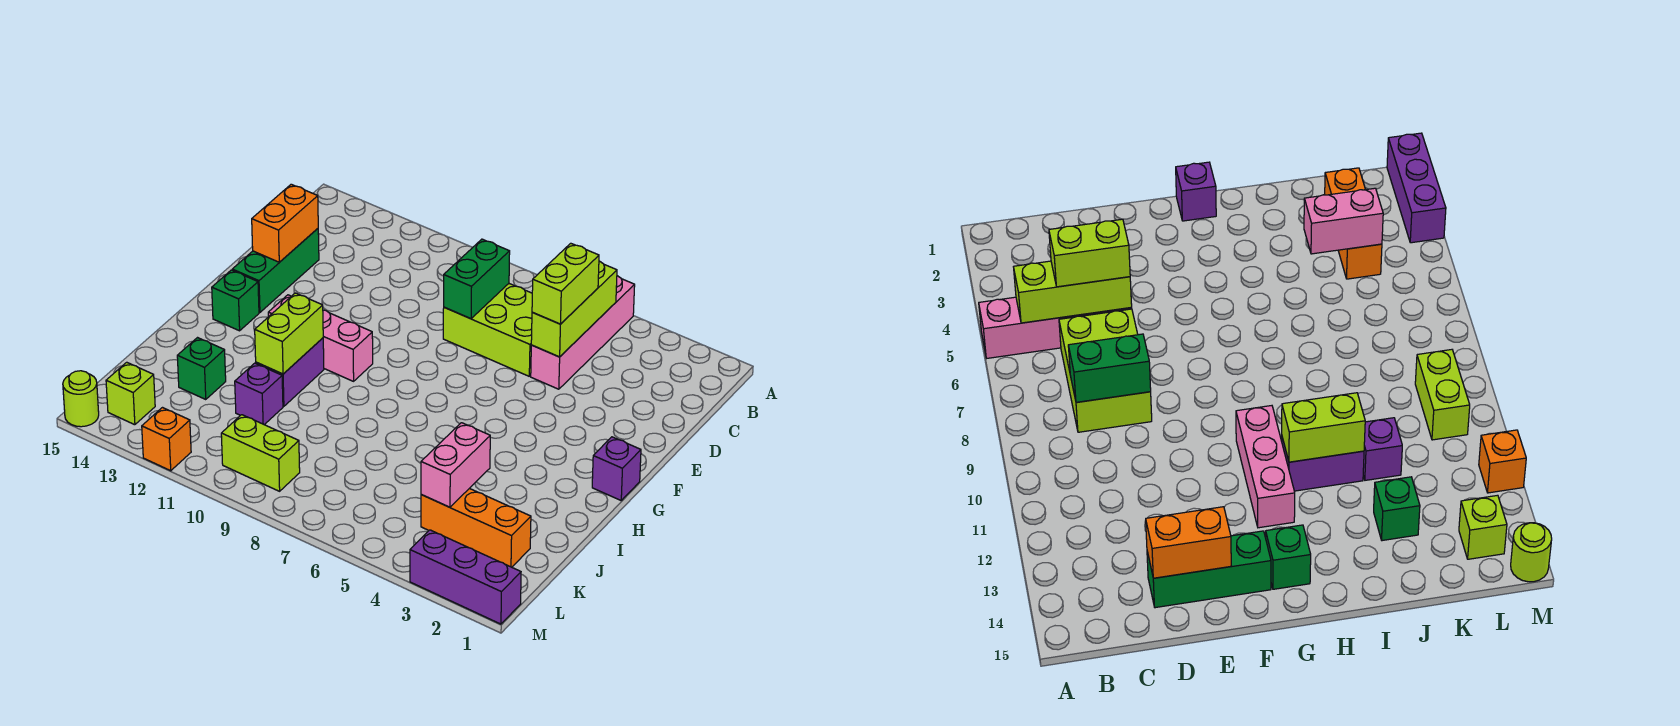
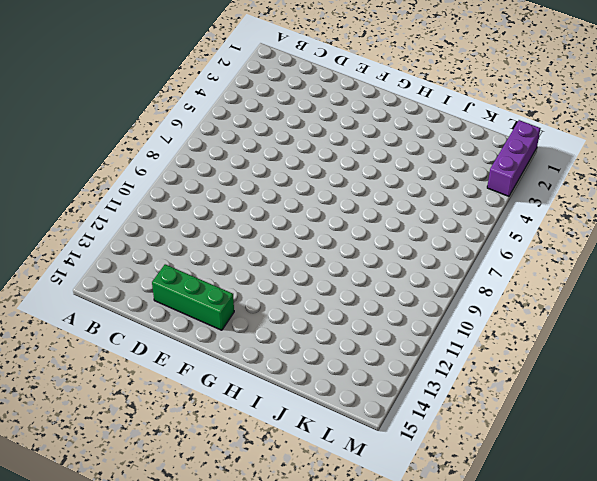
none -> pink brick A5:D5 level 1
none -> lime brick C6:D8 level 1
none -> purple brick G1 level 1

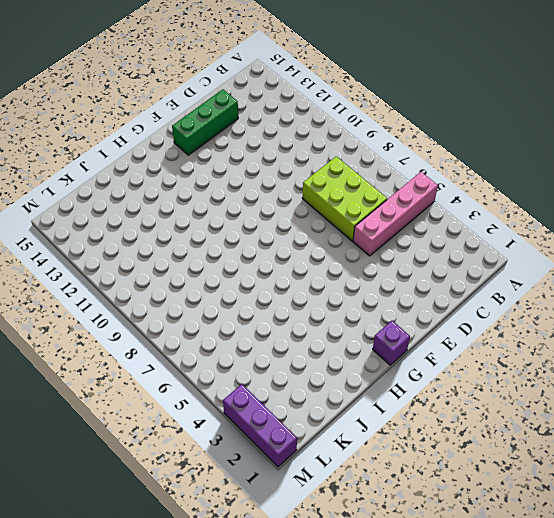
none -> pink brick G10:G12 level 1
none -> green brick G14 level 1
none -> purple brick H11:I11 level 1

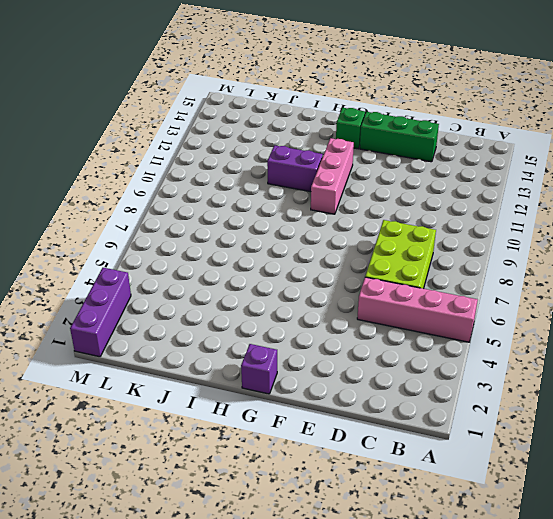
none -> purple brick J11 level 1
none -> green brick J13 level 1
none -> orange brick K2:K4 level 1

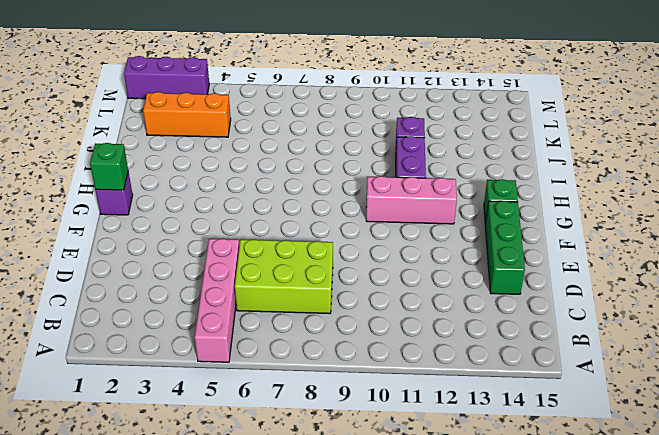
green brick G1 level 2 -> green brick J13 level 1
none -> lime brick L9:L10 level 1
none -> lime brick L14 level 1
none -> orange brick M12 level 1

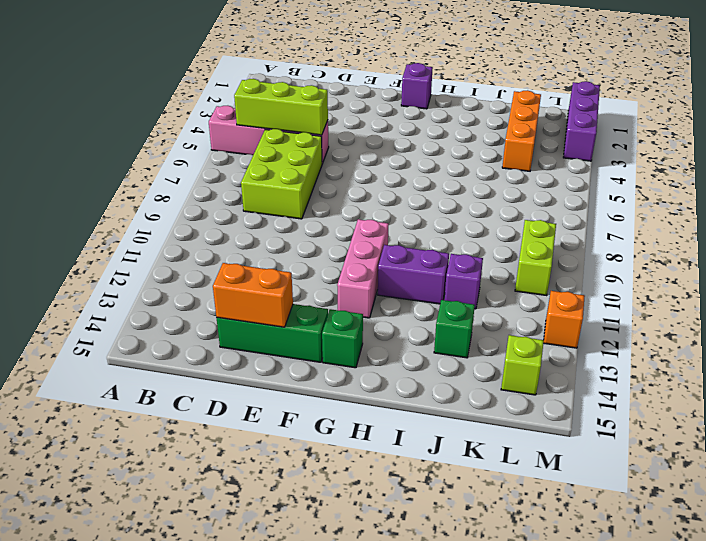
none -> lime round brick M15 level 1
none -> green brick C8:D8 level 2
none -> lime brick H11:I11 level 2

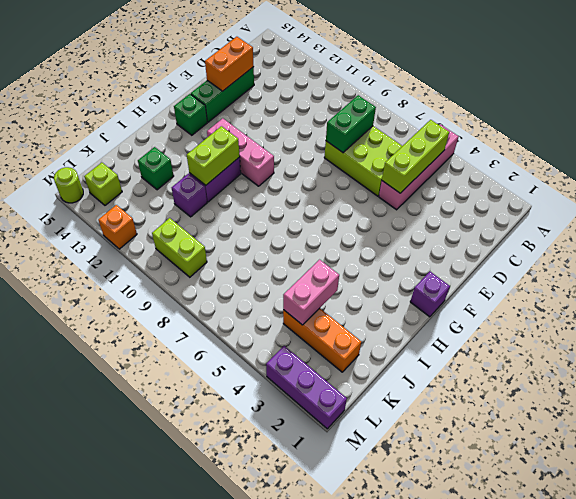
none -> lime brick C5:D5 level 3

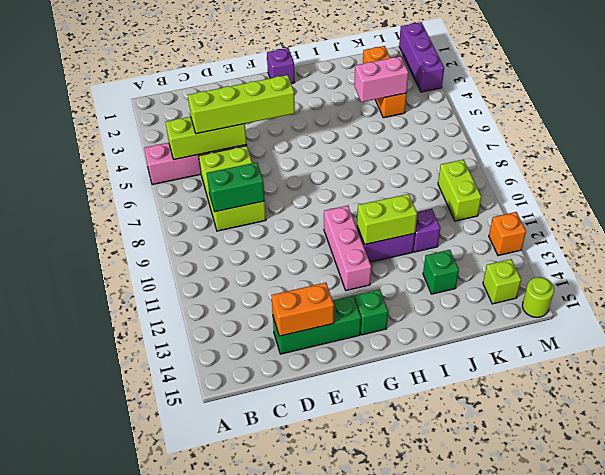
lime brick C5:F5 level 3 -> lime brick C5:D5 level 3

